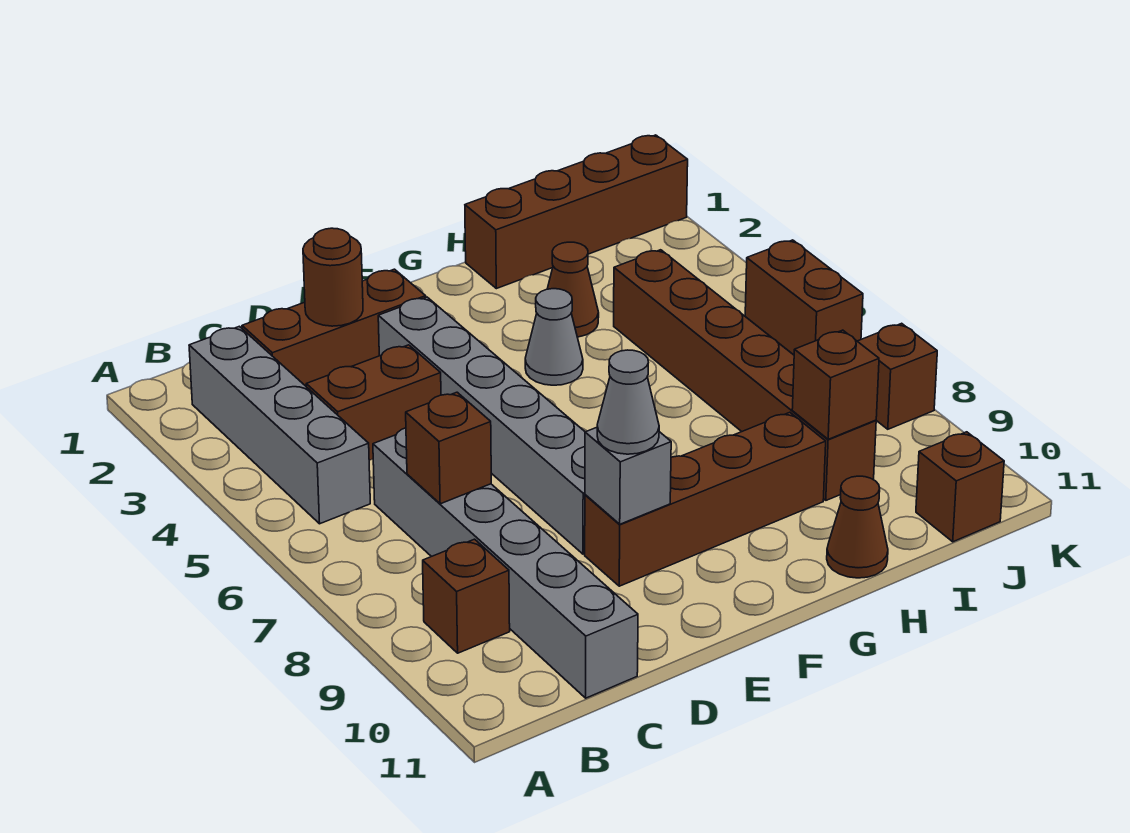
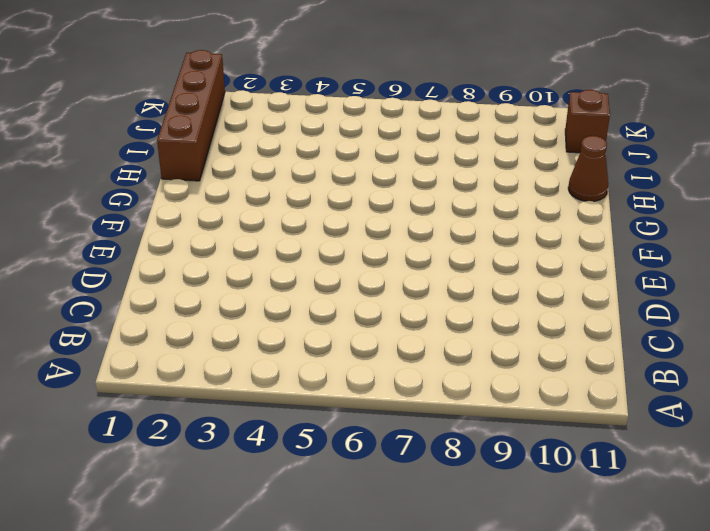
none -> grey brick B2:B5 level 1
none -> brown brick B9 level 1
none -> brown brick C2:E2 level 1

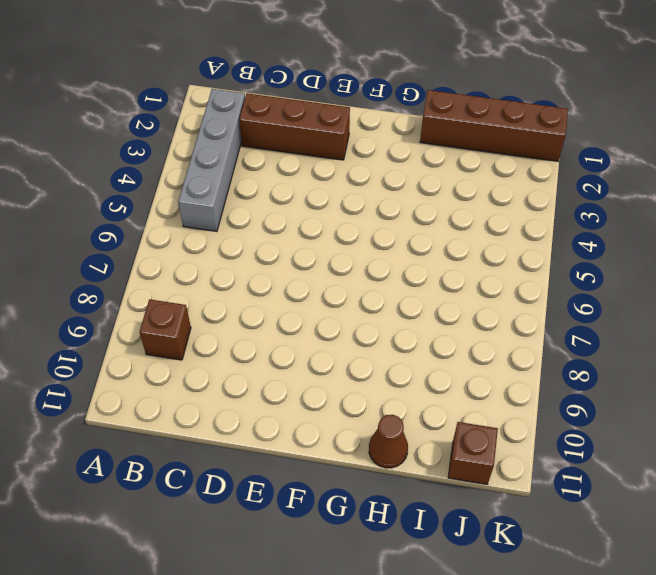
none -> brown brick C4:D4 level 1
none -> grey brick C6:C11 level 1
none -> grey brick E3:E8 level 1

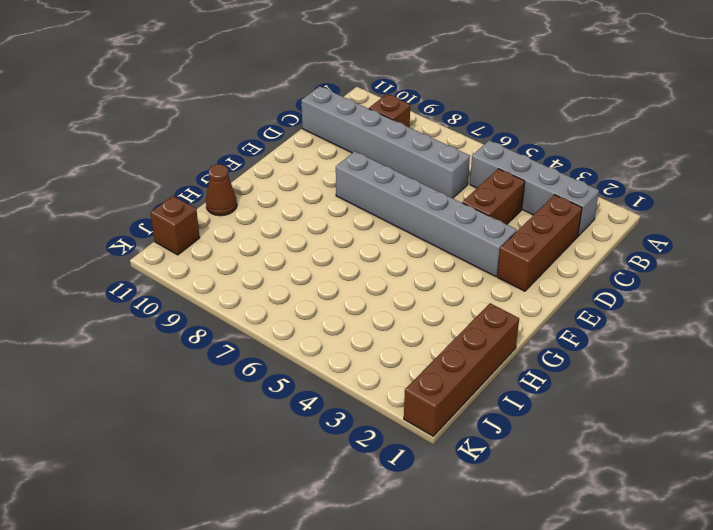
none -> brown brick E9:H9 level 1
none -> grey cone G4 level 1
none -> brown cone H3 level 1

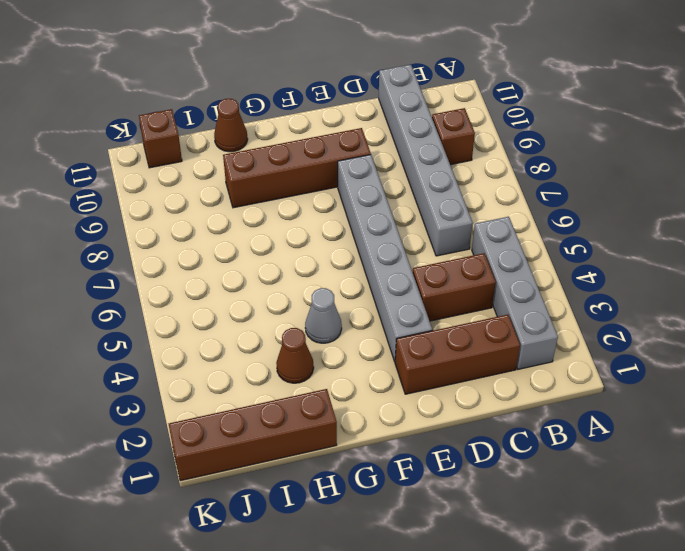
none -> brown brick I4:I9 level 1
none -> brown brick K5:K6 level 1
none -> brown brick K8 level 1

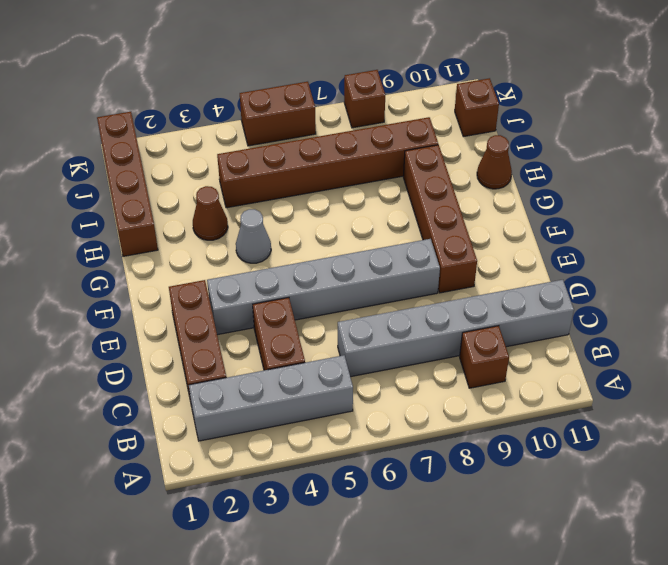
none -> brown brick C7 level 2
none -> brown round brick D2 level 2
none -> grey brick E9 level 2

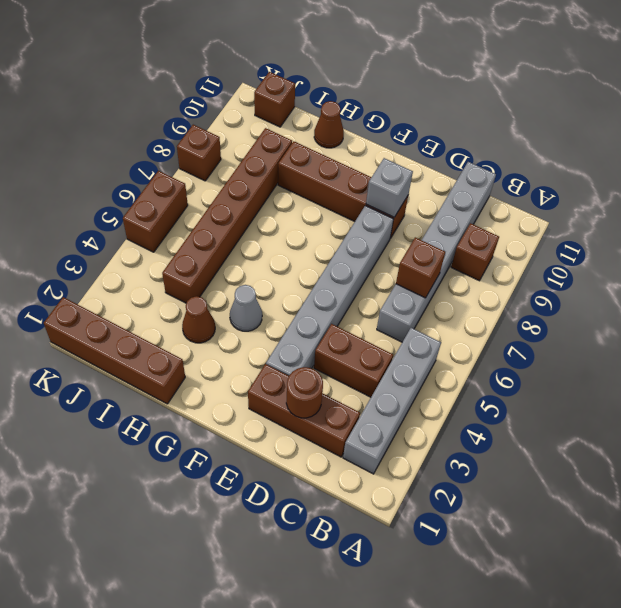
none -> brown brick I9 level 2
none -> grey cone E9 level 3

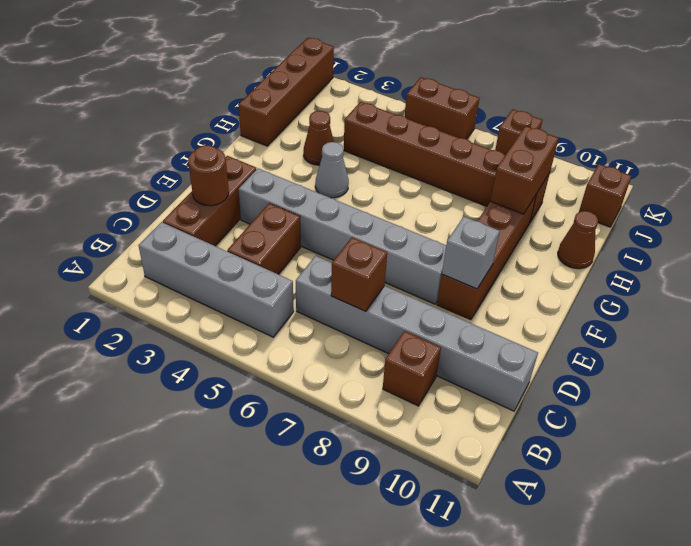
brown brick H9:I9 level 2 -> brown brick I9 level 2
none -> grey cone E9 level 3

